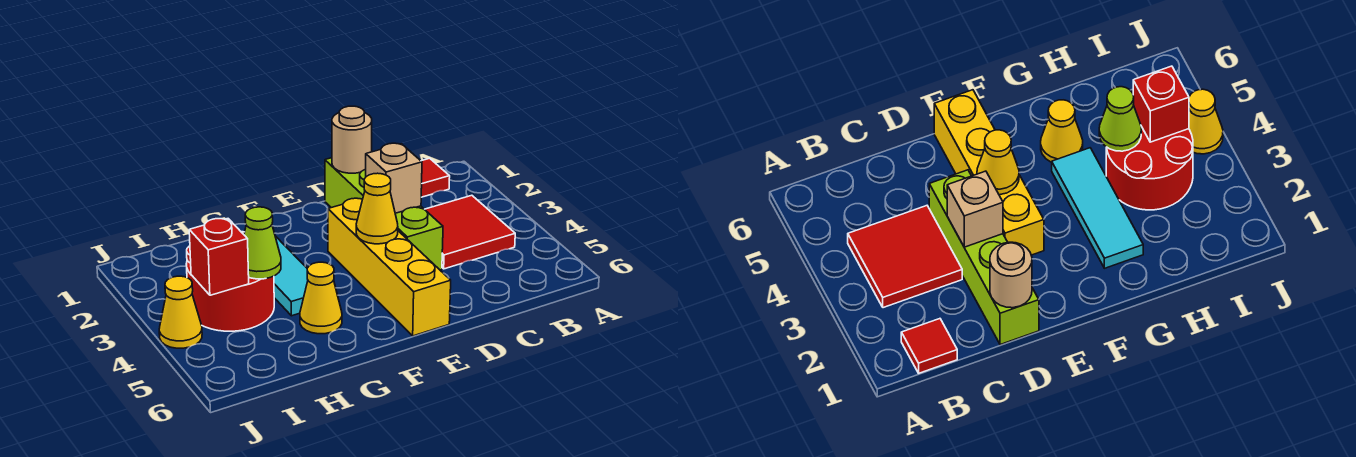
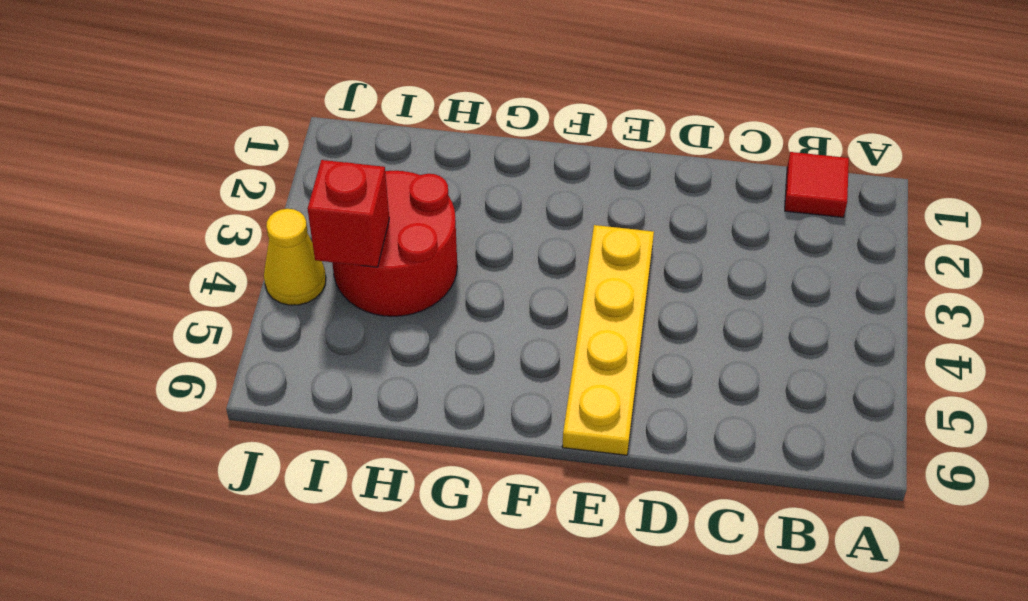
yellow plate E3:E6 level 1 -> yellow brick E3:E6 level 1
none -> red tile B3:C4 level 1
none -> lime brick D1:D4 level 1
none -> cyan tile G2:G4 level 1

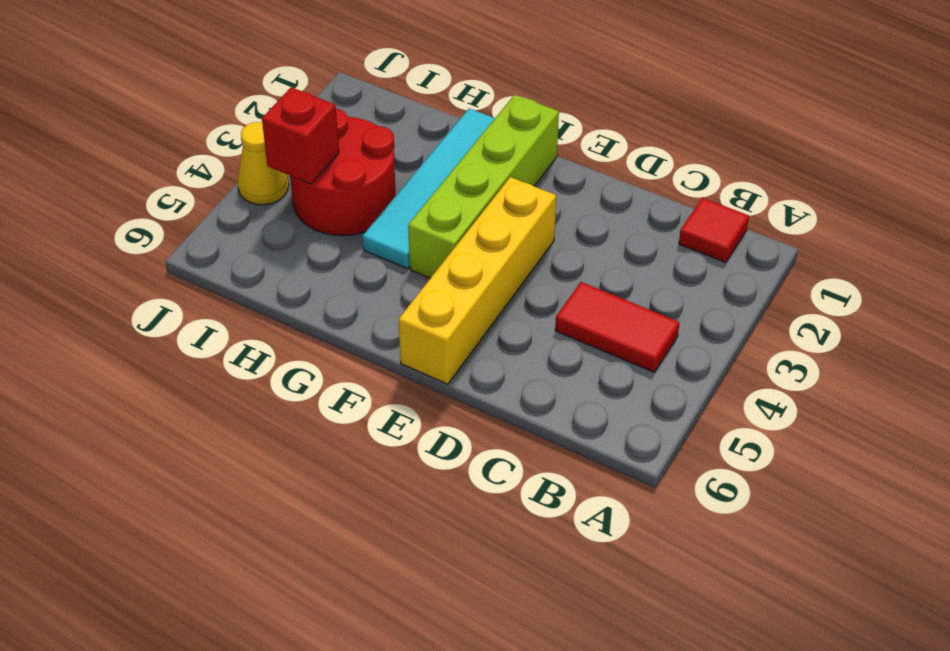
red tile B4:C4 level 1 -> red tile B3:C4 level 1
lime brick F1:F4 level 1 -> lime brick D1:D4 level 1
cyan tile G1:G4 level 1 -> cyan tile G2:G4 level 1
none -> yellow cone G5 level 1
none -> tan round brick D1 level 2
none -> tan brick D3 level 2

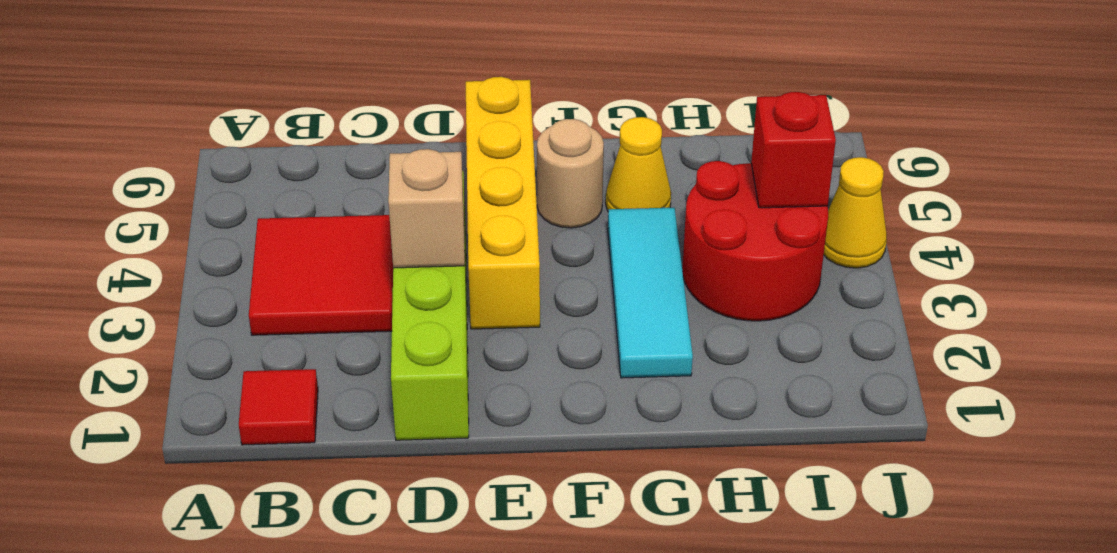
tan round brick F5 level 1 -> tan round brick D1 level 2
none -> yellow cone E4 level 2
none -> lime cone H4 level 2

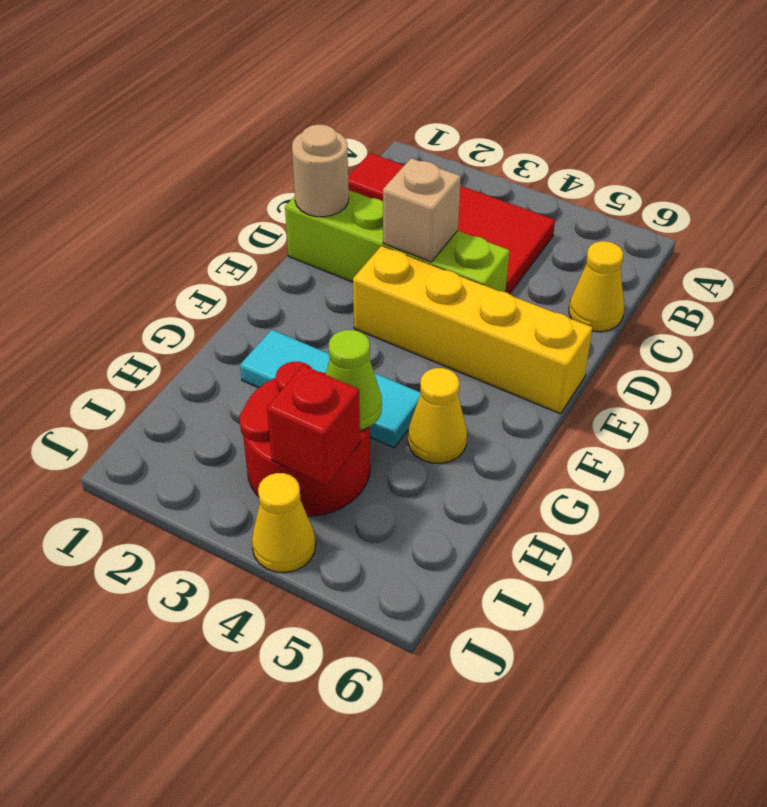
yellow cone C6 level 1 -> yellow cone E4 level 2

